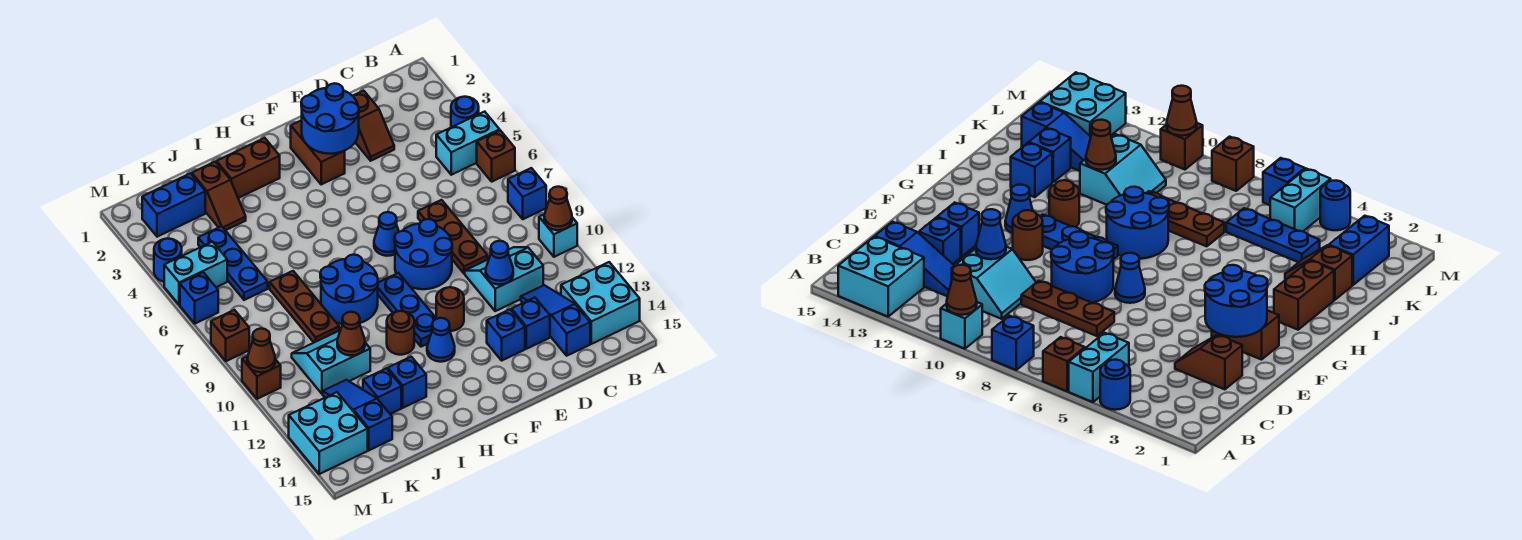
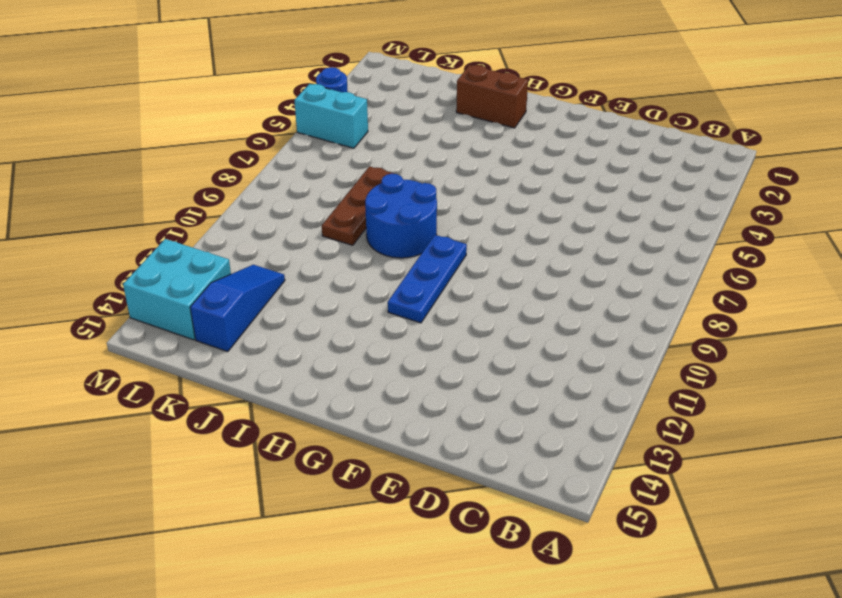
none -> blue round brick A4 level 1
none -> cyan brick A5:B5 level 1
none -> brown brick A6 level 1
none -> blue brick A8 level 1

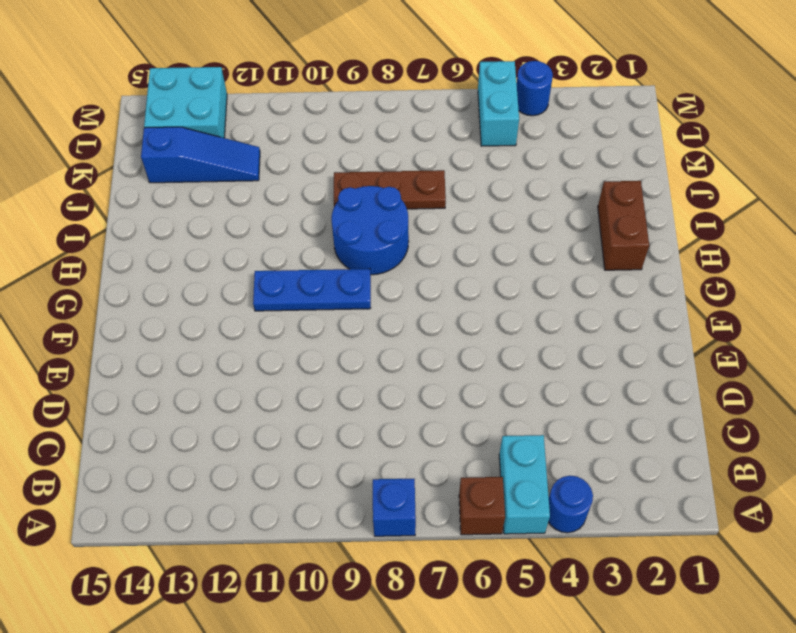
none -> cyan brick A10 level 1
none -> cyan brick A13:B14 level 1
none -> cyan slope C10:D11 level 1 top 11
none -> blue slope C12:C14 level 1 top 14

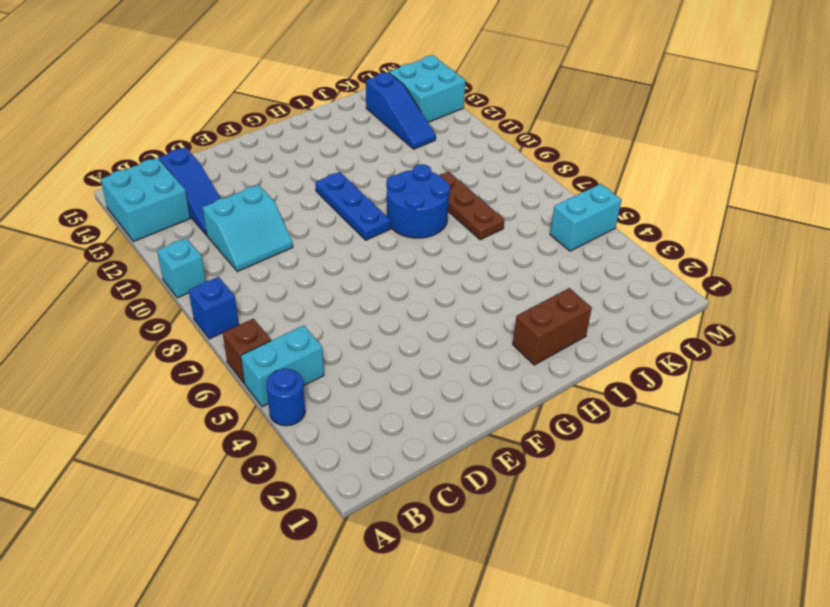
none -> brown slope D2:D3 level 1 top 2
none -> brown plate D7:D9 level 1
none -> blue brick D13 level 1
none -> blue round brick E8:F9 level 1

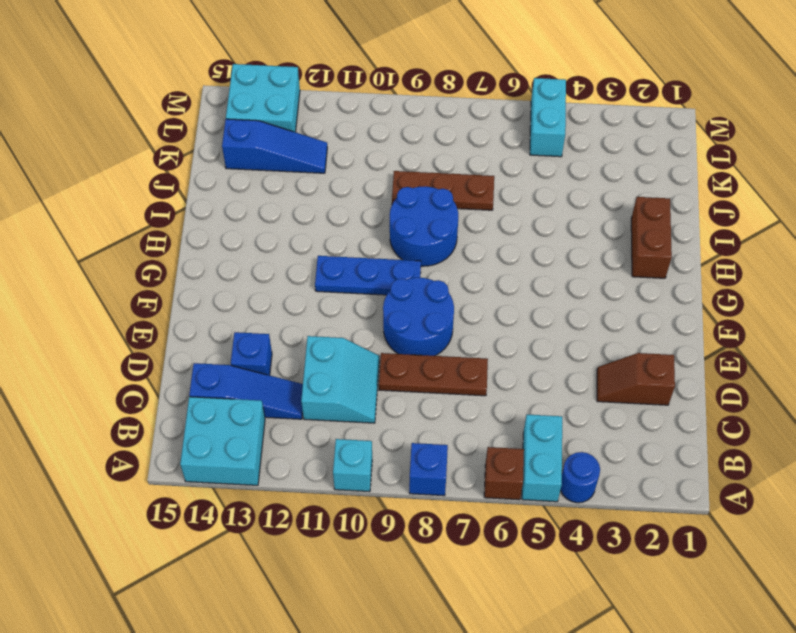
none -> blue brick E13 level 1
none -> brown brick F2:F3 level 1
none -> blue cone F7 level 1
none -> brown round brick F11 level 1

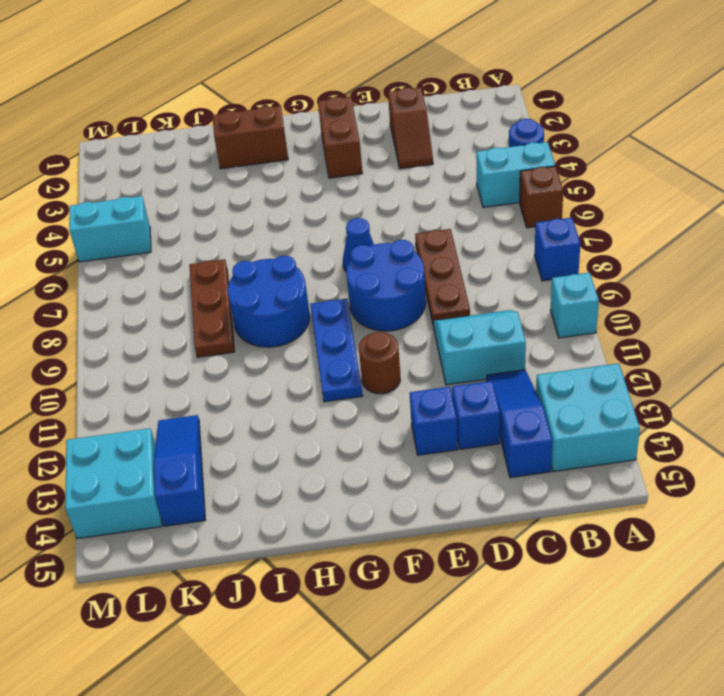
none -> blue cone G12 level 1
none -> brown round brick H11 level 1
none -> blue brick I13 level 1
none -> brown slope J2:J3 level 1 top 2

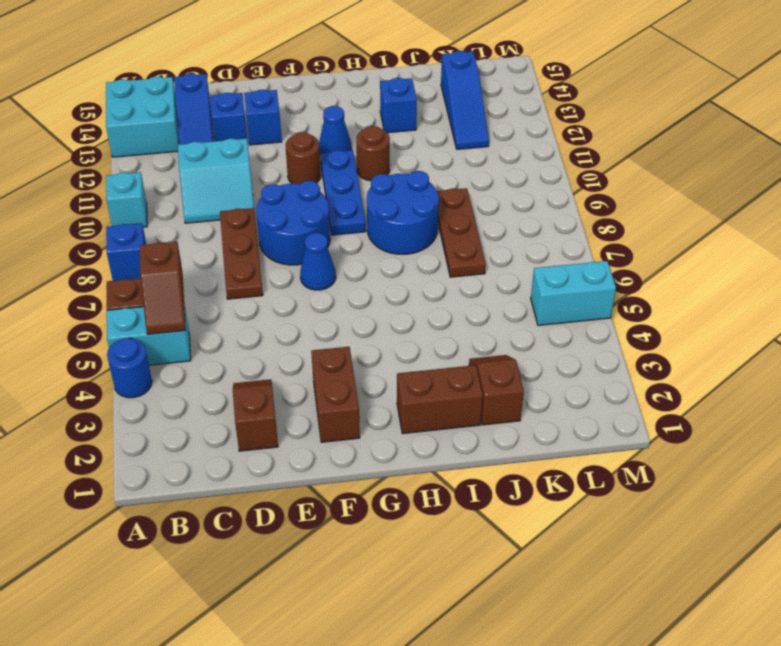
brown slope B5:B6 level 2 top 6 -> none
none -> cyan slope J10:K11 level 1 top 11
none -> blue brick J13 level 1
none -> blue brick K2:L2 level 1
none -> blue plate K4:K6 level 1

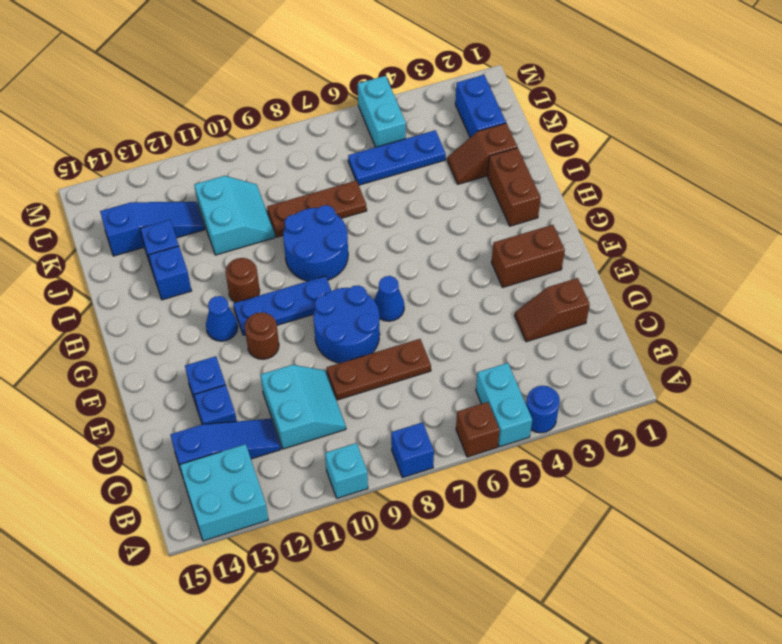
none -> cyan brick L13:M14 level 1
none -> blue round brick M4 level 1
none -> blue brick M6 level 1
none -> brown brick M8 level 1

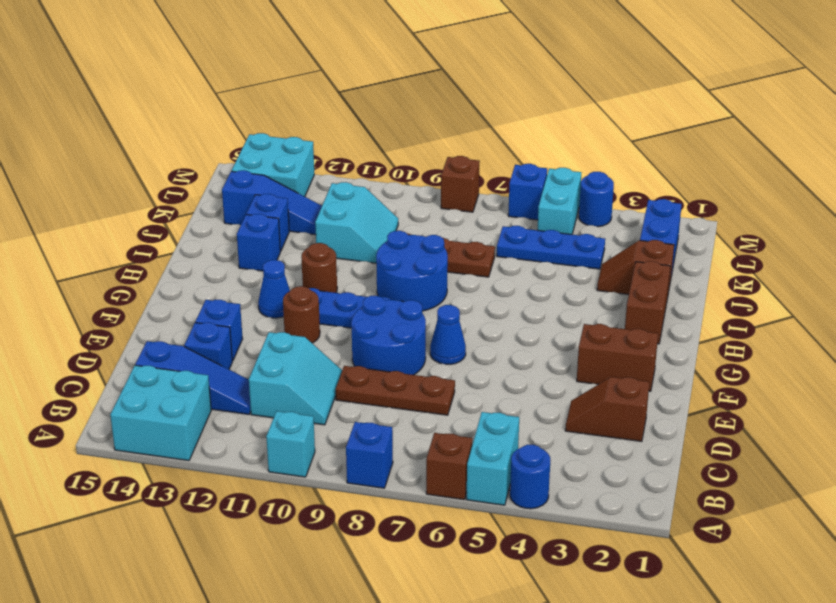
none -> brown brick M10 level 1
none -> brown cone A10 level 2
none -> blue cone D11 level 2
none -> blue round brick E2:F3 level 2

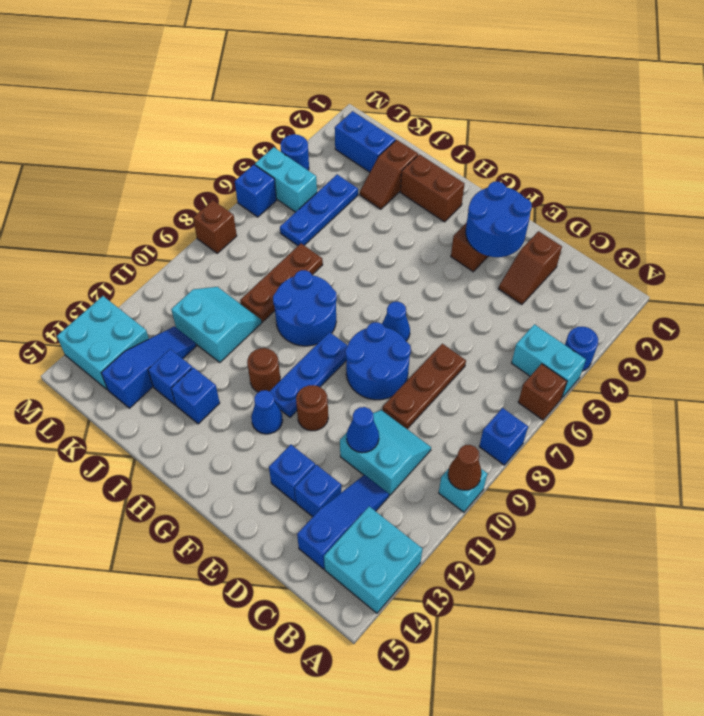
none -> brown brick M10 level 1
none -> brown cone J11 level 2
none -> brown cone M10 level 2

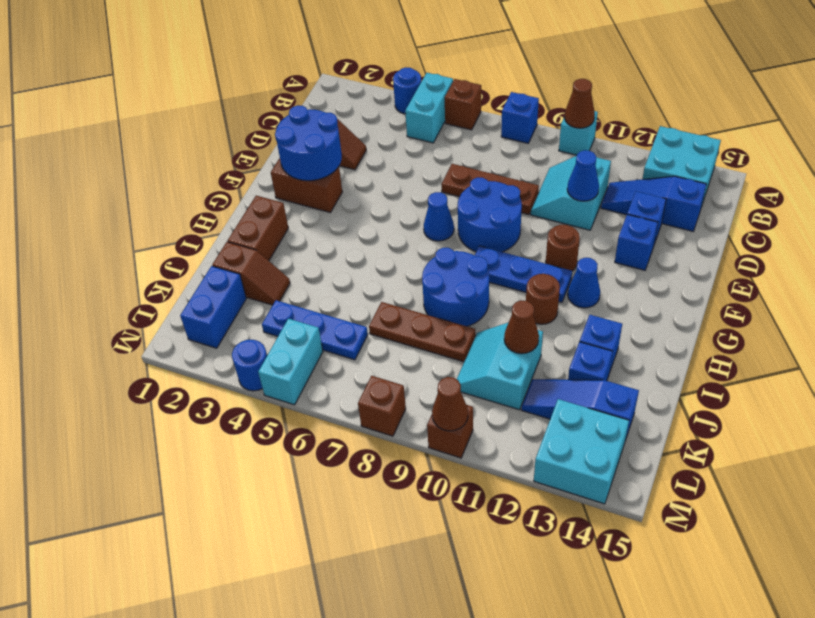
none -> blue brick M6 level 1

